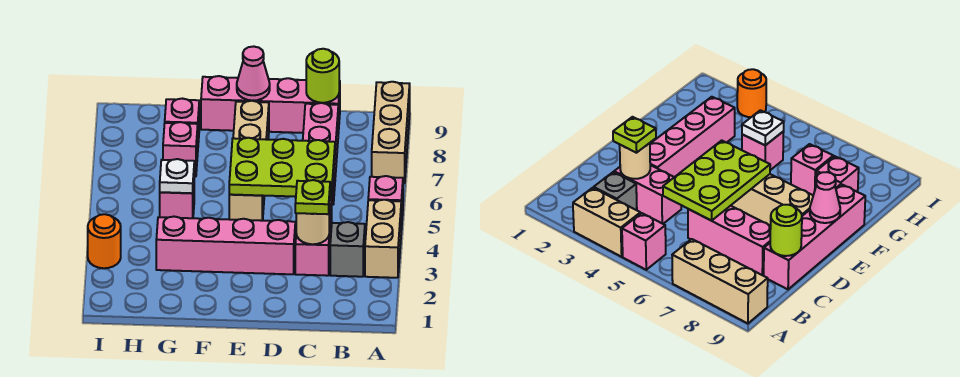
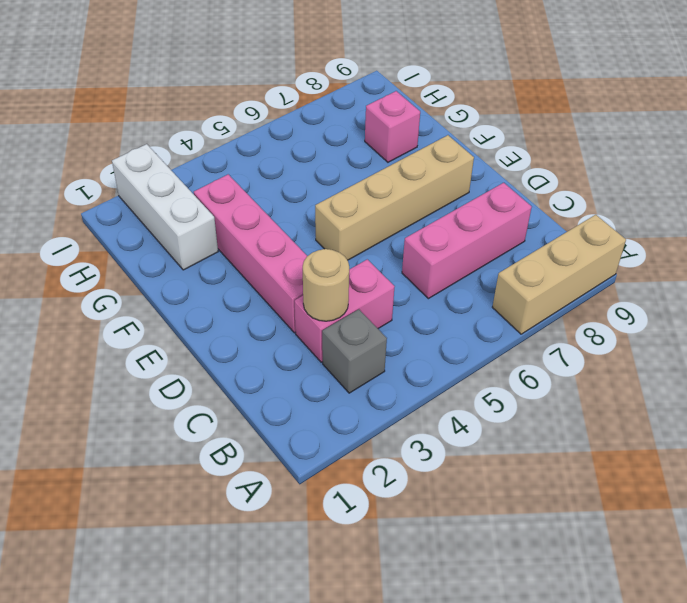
white brick G2:I2 level 1 -> none
none -> tan brick A3:A4 level 1
none -> pink brick A5 level 1
none -> pink brick C9:F9 level 1

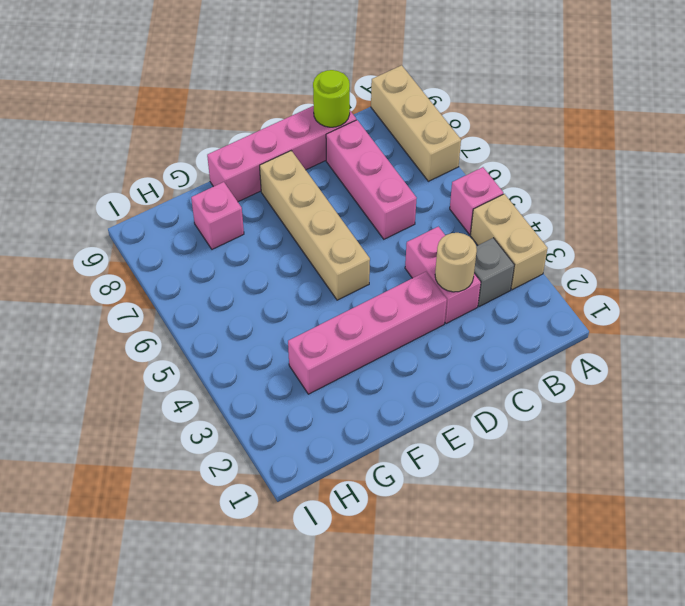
none -> pink brick G5 level 1
none -> pink brick G7 level 1
none -> orange round brick I3 level 1

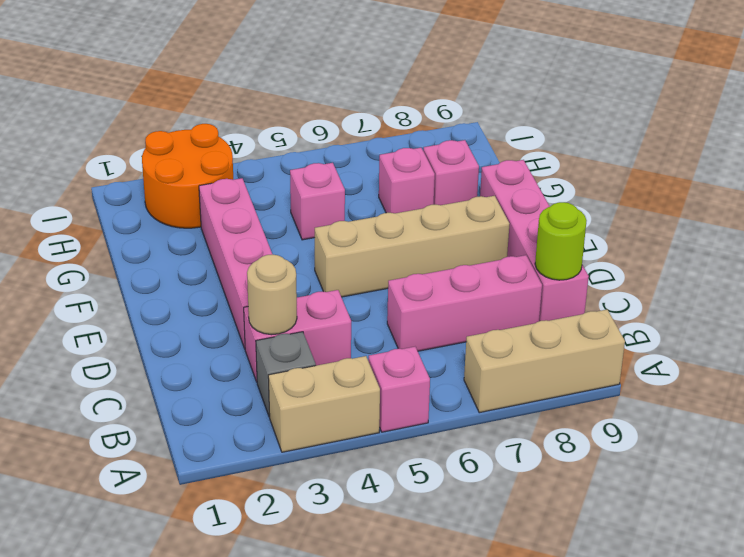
orange round brick H2:I3 level 1 -> orange round brick I3 level 1
none -> lime plate C5:E6 level 2
none -> pink cone E9 level 2
none -> white plate G5 level 2

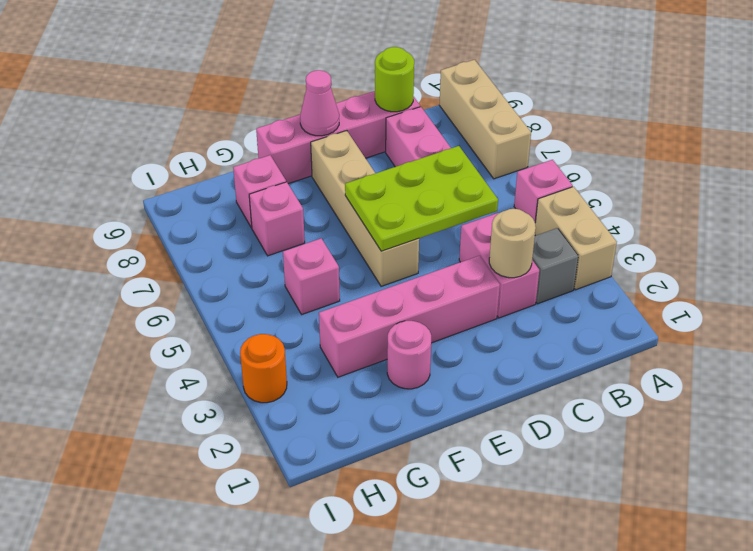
pink round brick F2 level 1 -> none
none -> white plate G5 level 2
none -> lime plate C3 level 3

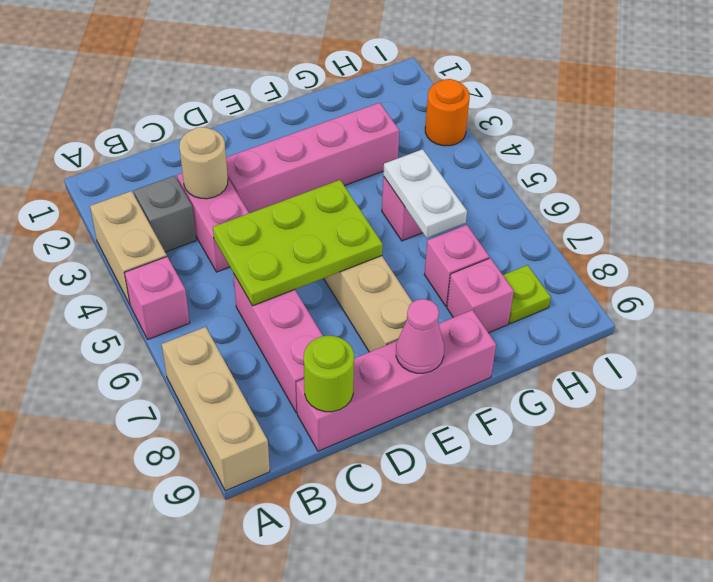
white plate G5:G6 level 2 -> white plate G5 level 2
lime plate H8 level 1 -> lime plate C3 level 3

